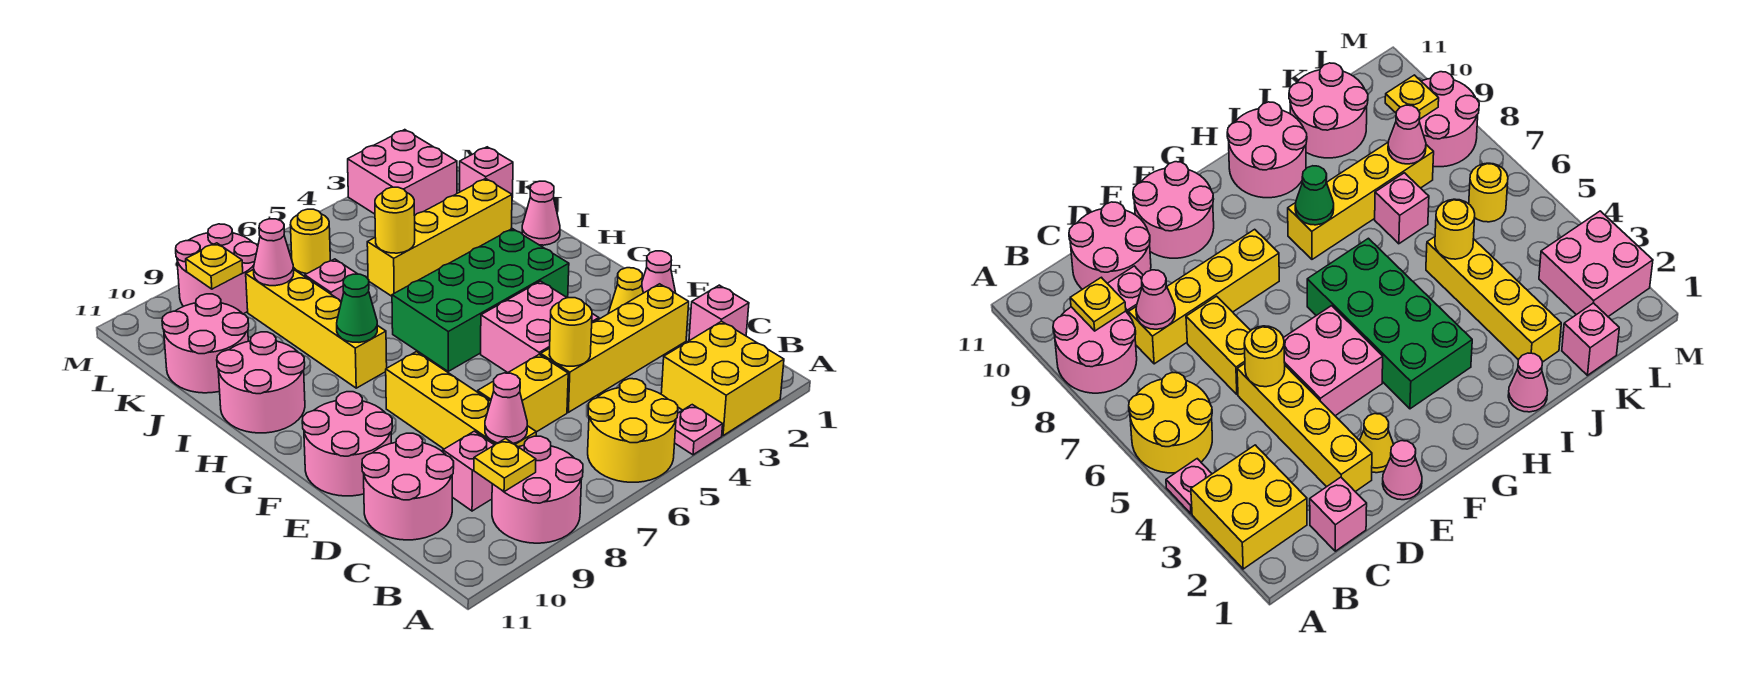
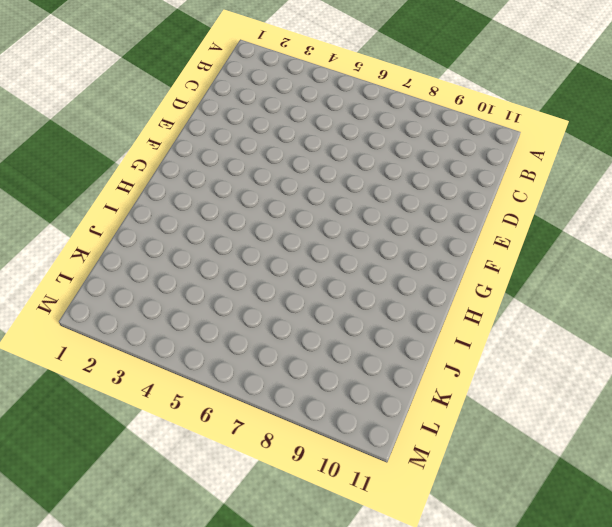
none -> yellow brick A2:B3 level 1
none -> pink plate A4 level 1
none -> yellow round brick A5:B6 level 1
none -> pink round brick A8:B9 level 1

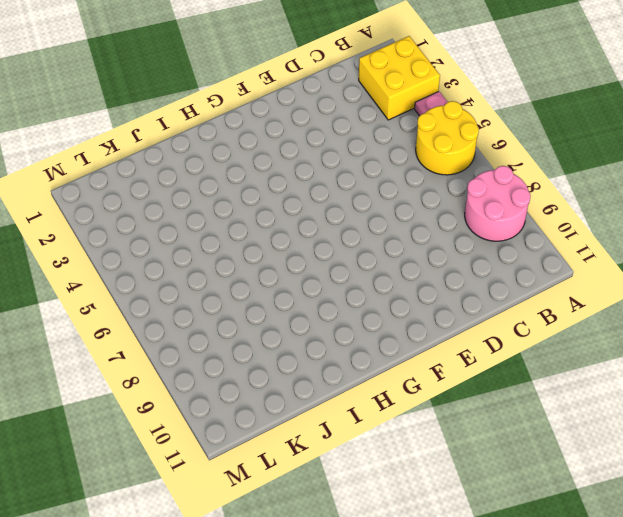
none -> pink brick C1 level 1
none -> yellow brick C8:F8 level 1
none -> pink brick C9 level 1
none -> pink round brick C10:D11 level 1

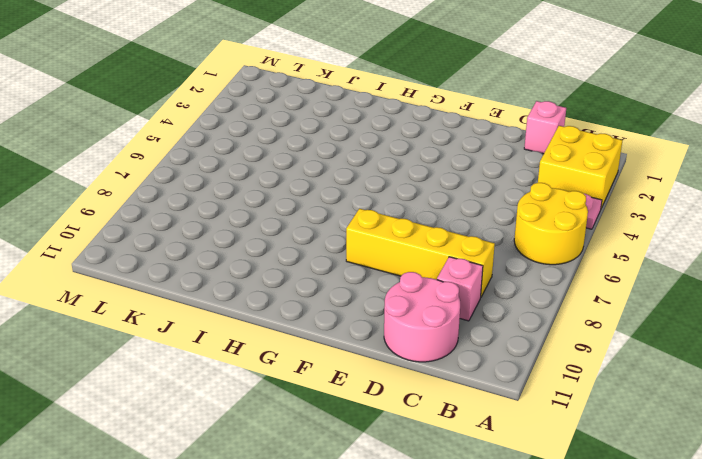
none -> pink round brick A8:B9 level 1
none -> yellow brick D2:D5 level 1
none -> yellow brick D6:D7 level 1
none -> pink cone E1 level 1

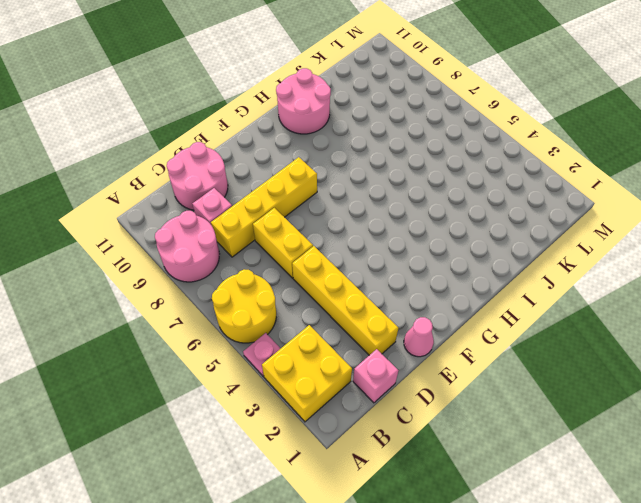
none -> yellow cone E2 level 1
none -> pink brick E4:F5 level 1
none -> pink round brick E10:F11 level 1
none -> green brick G3:H6 level 1

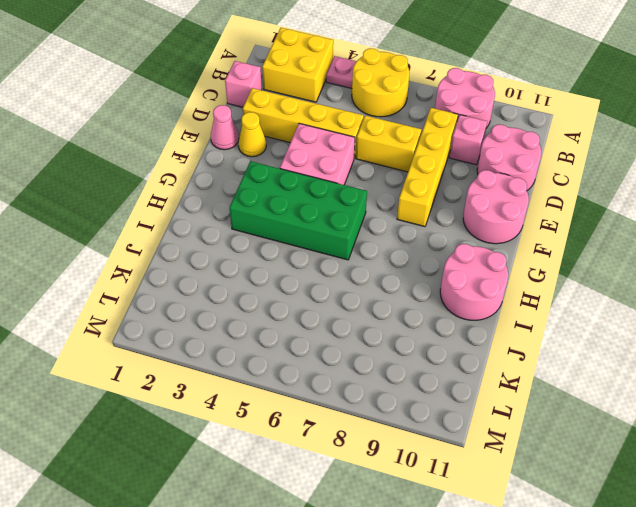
none -> yellow brick H8:K8 level 1
none -> pink cone I1 level 1
none -> yellow brick J2:J5 level 1
none -> pink brick J7 level 1

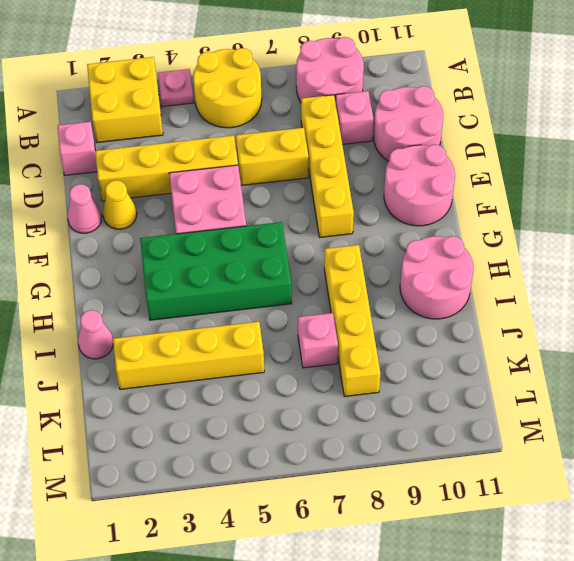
none -> pink round brick J10:K11 level 1
none -> pink brick K1 level 1
none -> pink brick L2:M3 level 1
none -> yellow round brick L6 level 1

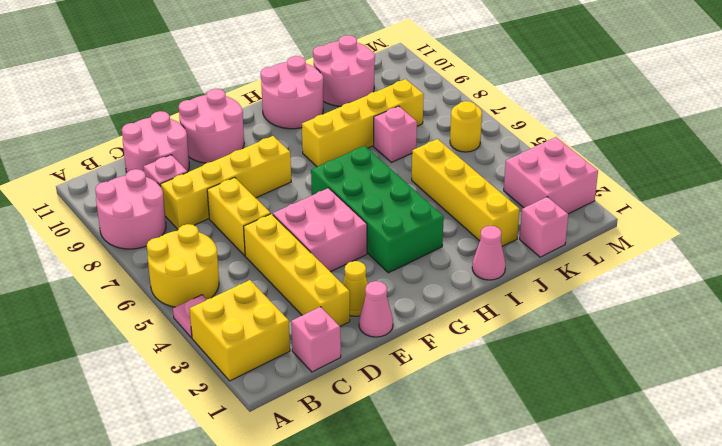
none -> pink round brick L8:M9 level 1
none -> yellow plate B9 level 2
none -> pink cone C8 level 2
none -> yellow round brick D5 level 2

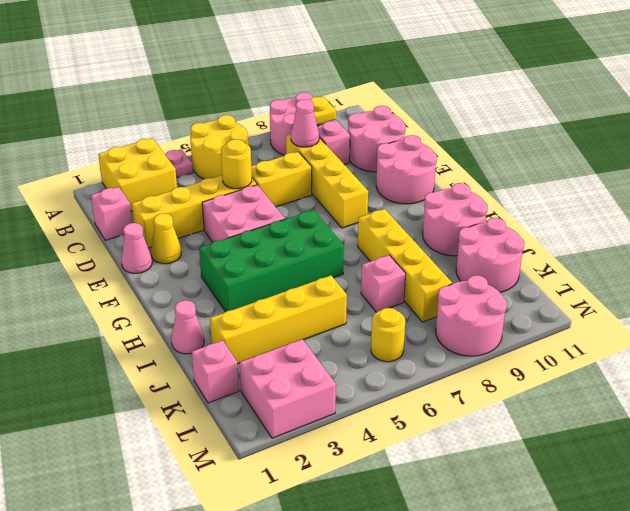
none -> green cone H8 level 2
none -> yellow round brick J5 level 2
none -> pink cone K8 level 2
none -> yellow plate L9 level 2

